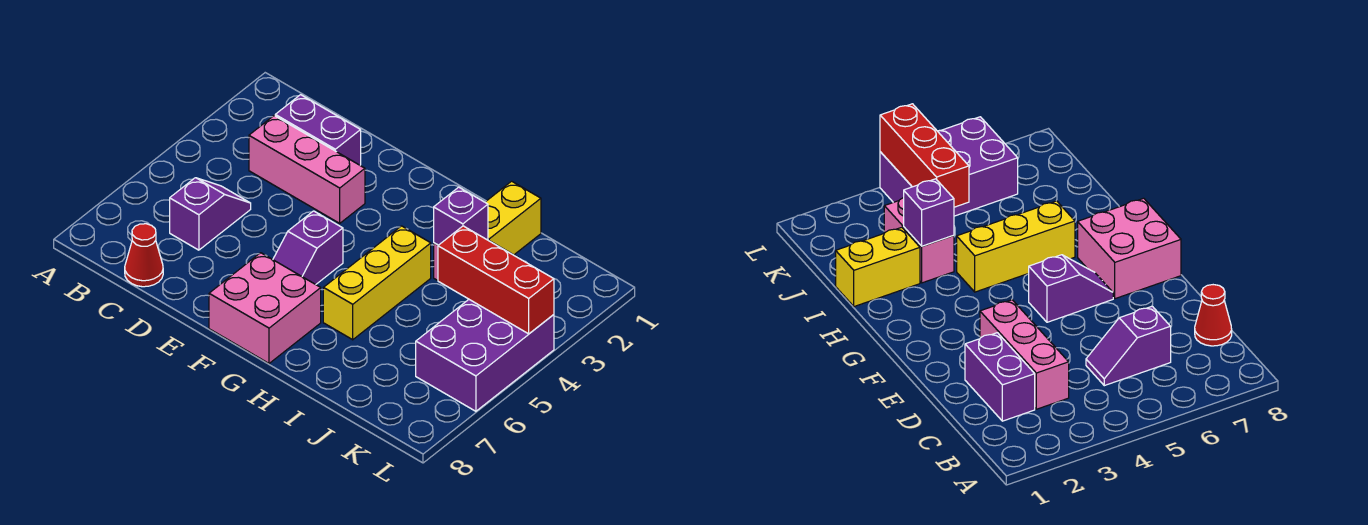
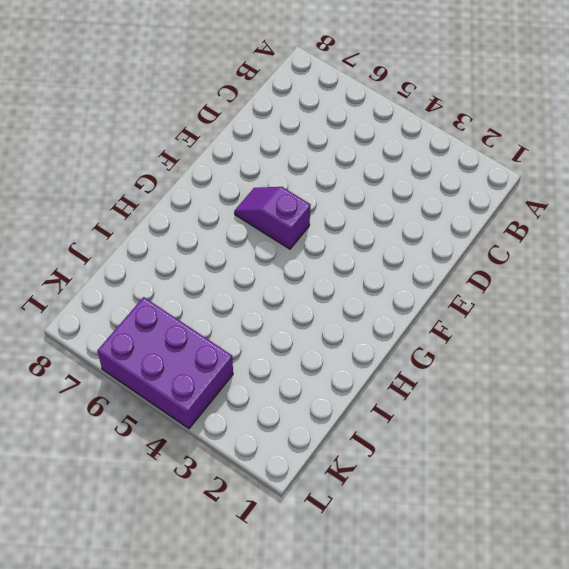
none -> purple brick C2:D2 level 1
none -> pink brick C3:E3 level 1
none -> purple slope C5:C6 level 1 top 6

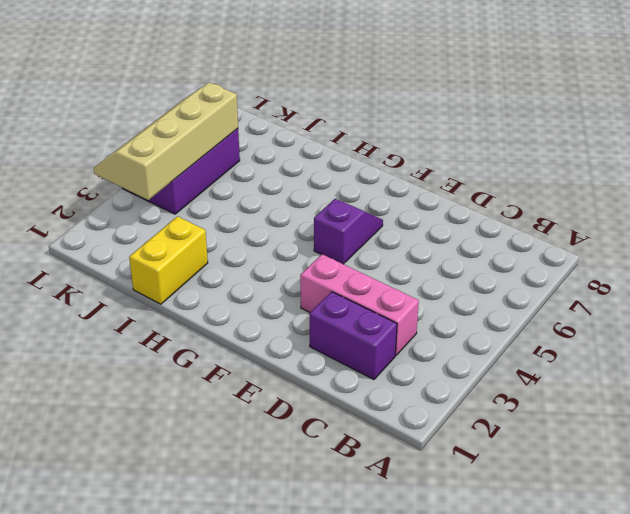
tan slope K3:L6 level 2 top K -> red brick J4:L4 level 2
none -> purple slope C5:C6 level 1 top 6
none -> red cone C8 level 1
none -> pink brick F7:G8 level 1

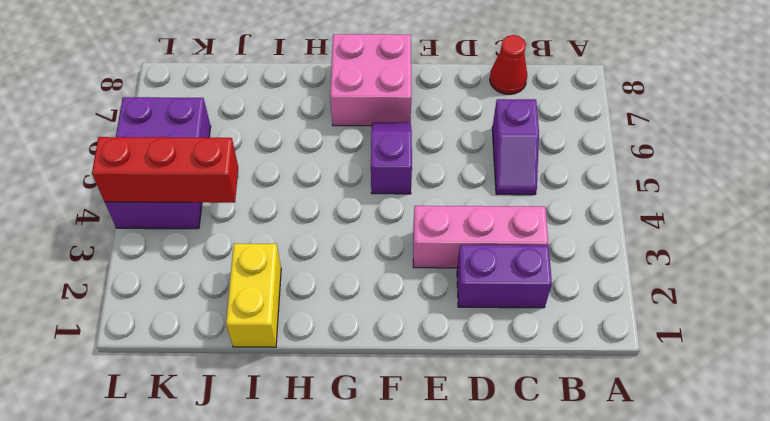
none -> yellow brick H4:H6 level 1
none -> pink brick I3:J3 level 1
none -> purple brick I3 level 2

